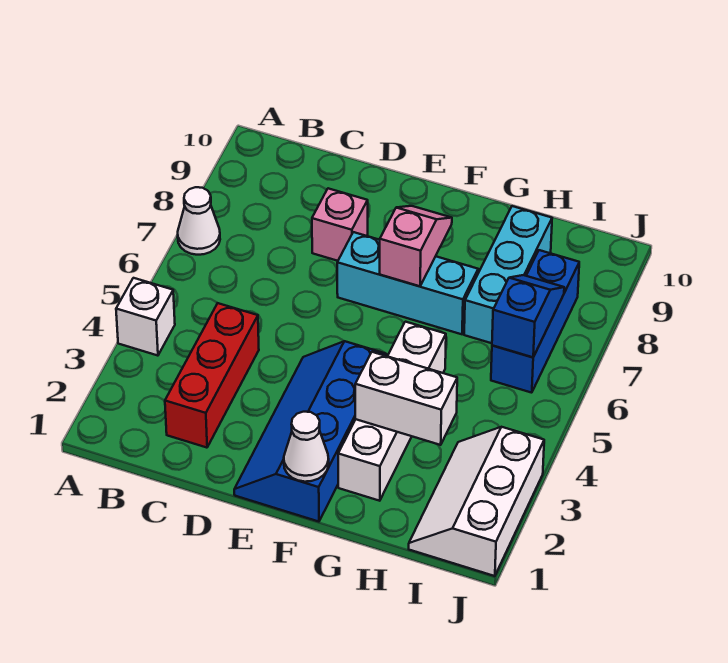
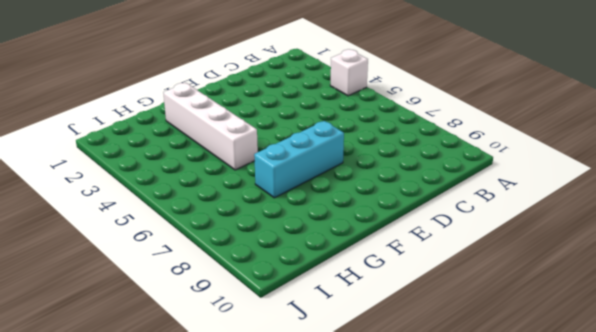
none -> white cone A7 level 1
none -> red brick C2:C4 level 1
none -> pink brick D8 level 1

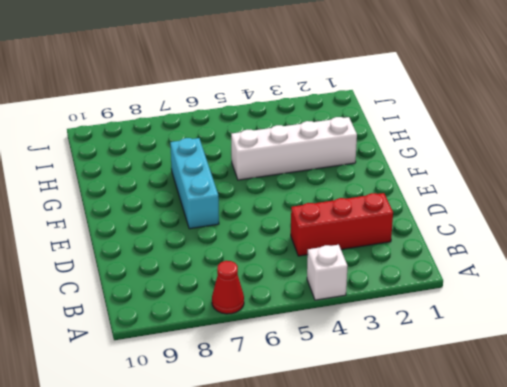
red cone A7 level 1 -> white cone A7 level 1
none -> pink brick D8 level 1
none -> blue slope E1:F4 level 1 top F
none -> cyan brick H7:H9 level 1

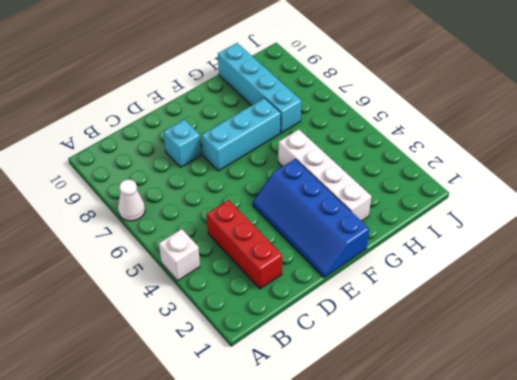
cyan brick D8 level 1 -> pink brick D8 level 1
cyan brick H7:H10 level 1 -> cyan brick H7:H9 level 1
none -> white slope I1:J3 level 1 top J
none -> blue brick I6:I8 level 1
none -> white cone F1 level 2

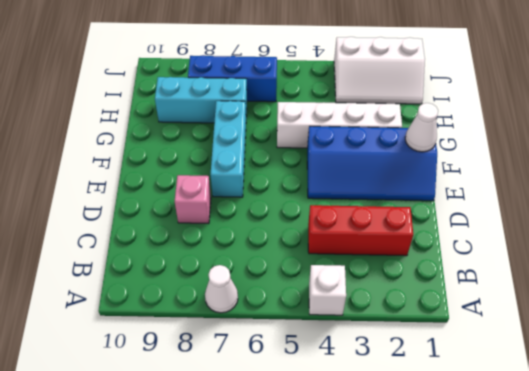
none -> pink slope F7:F8 level 2 top 7
none -> white brick G3:H3 level 2
none -> blue slope I6:I7 level 2 top 6

